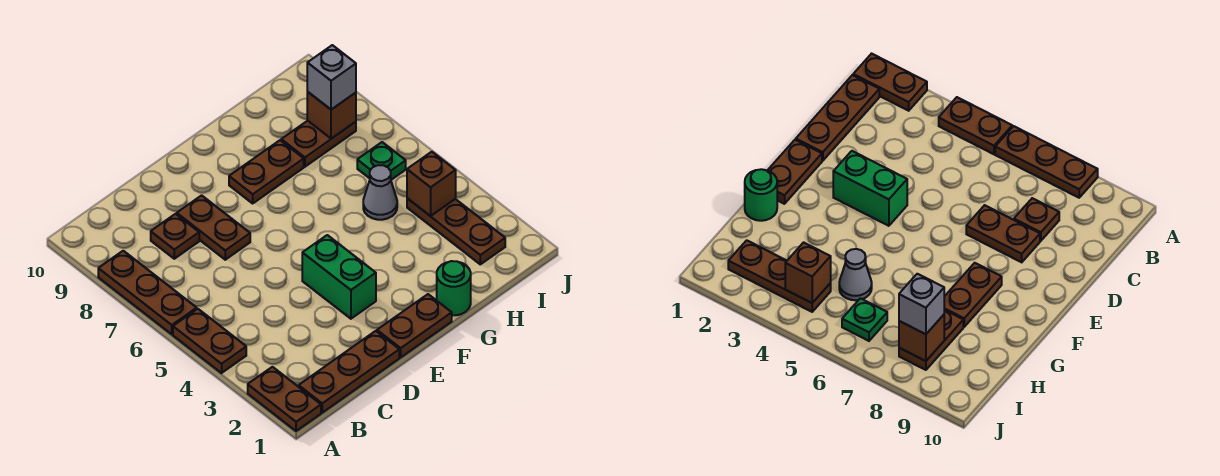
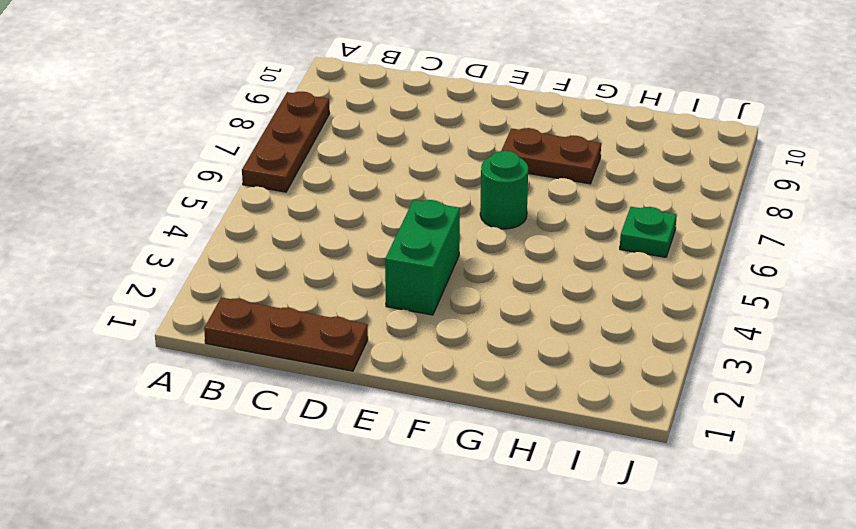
green round brick F6 level 1 -> green round brick G1 level 1
none -> brown plate A1:A2 level 1
none -> brown plate A4:A5 level 1
none -> brown plate C8 level 1

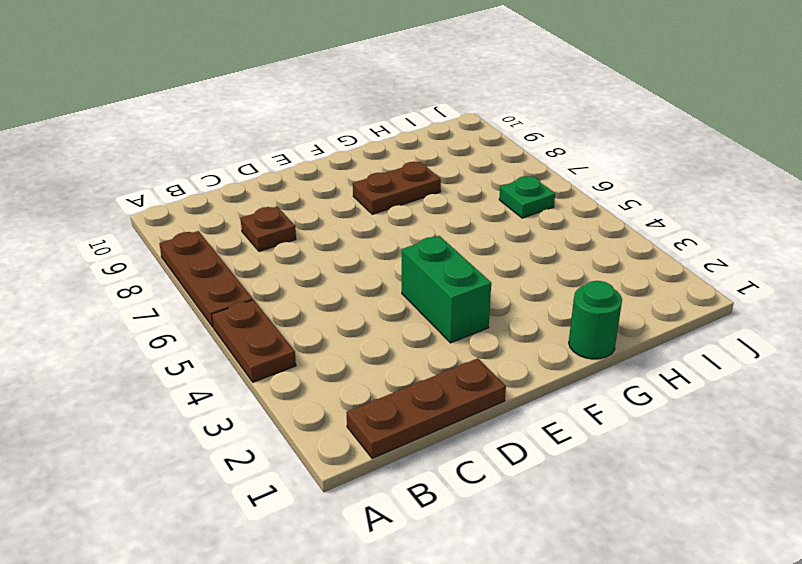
none -> brown plate A1:A2 level 1
none -> brown plate D7:D8 level 1
none -> brown plate E1:F1 level 1

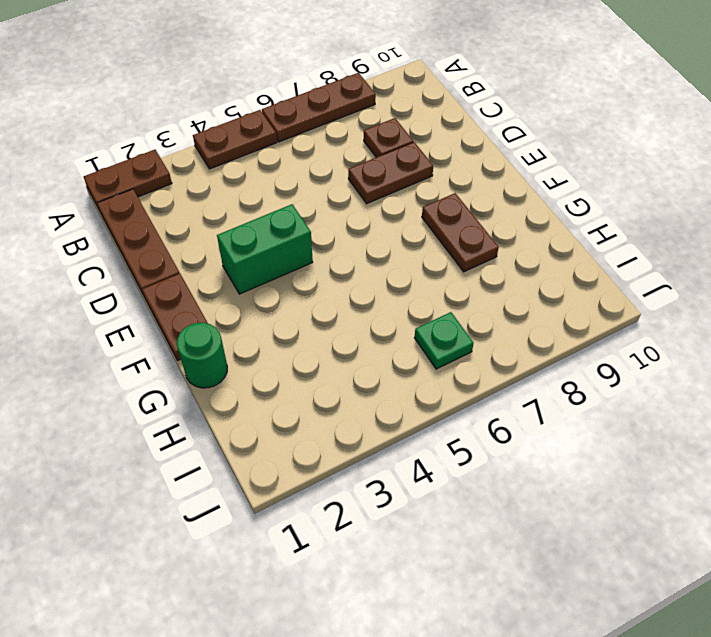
none -> grey cone H5 level 1
none -> brown plate H8:I8 level 1
none -> brown plate I2:I4 level 1

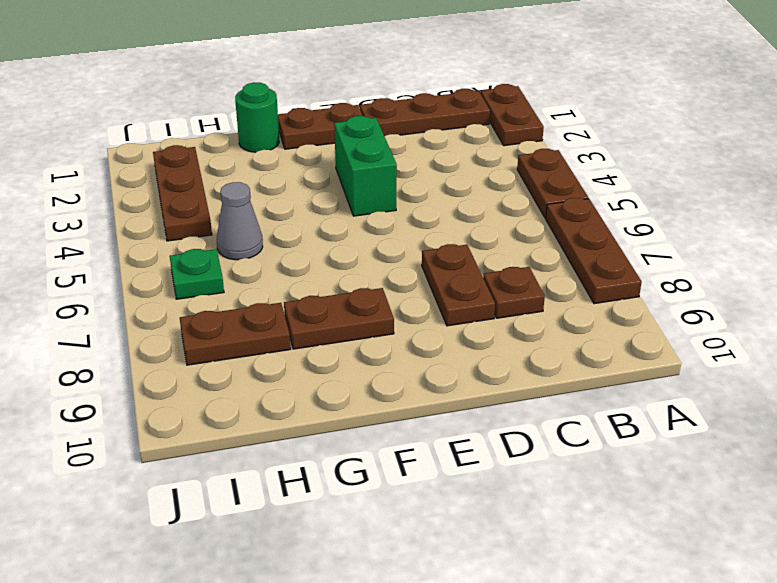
none -> brown brick I4 level 2
none -> brown brick I8 level 2
none -> grey brick I8 level 3

